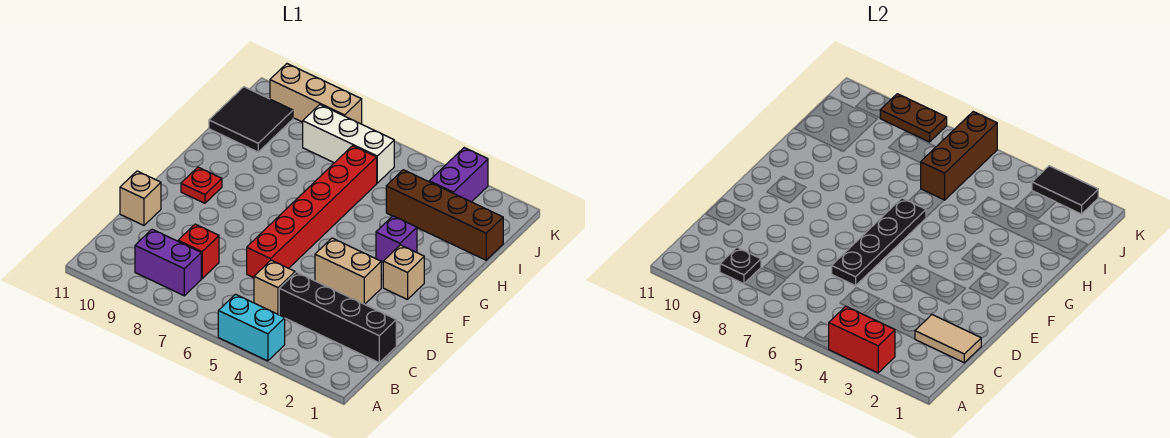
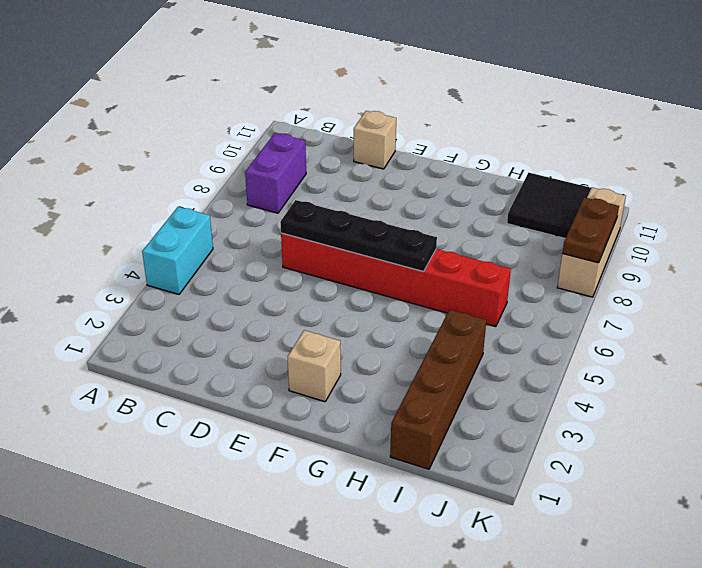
none -> black brick C1:C4 level 1
none -> tan brick C5 level 1
none -> red brick C8 level 1

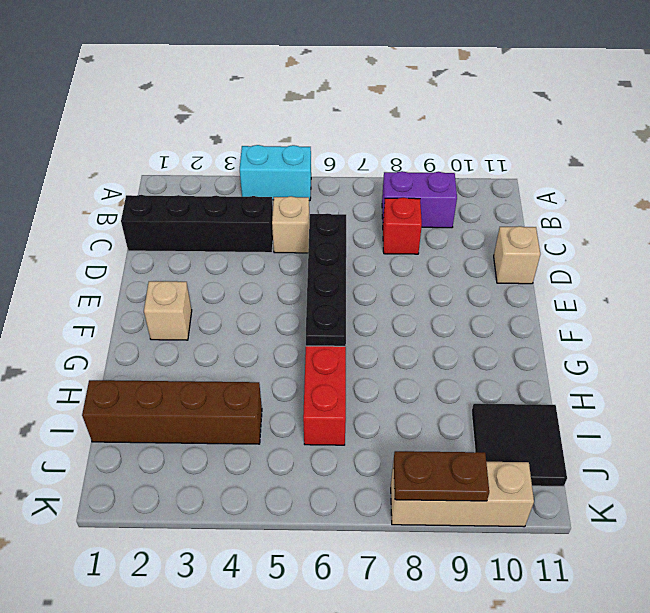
none -> tan brick E3:E4 level 1
none -> red plate F10 level 1
none -> purple brick G3 level 1

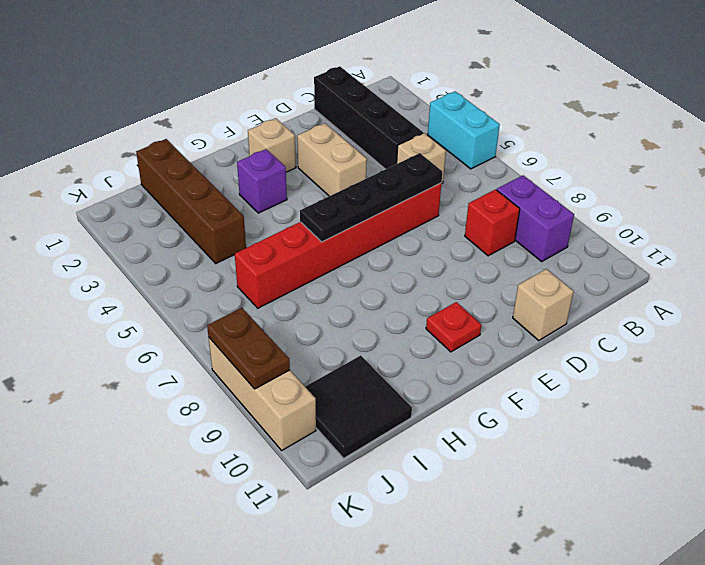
none -> purple brick J3:K3 level 1
none -> white brick J6:J8 level 1
none -> red brick A3:A4 level 2

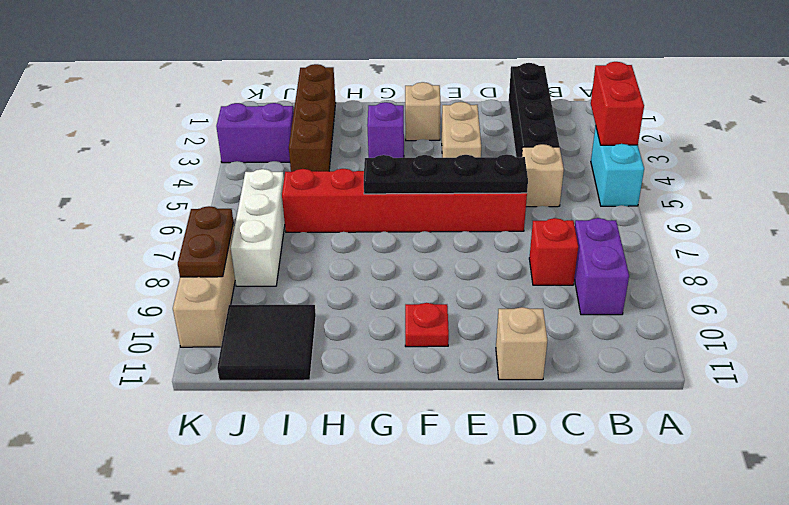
none -> black plate B9 level 2
none -> tan tile C1:C2 level 2
none -> brown brick I6:K6 level 2

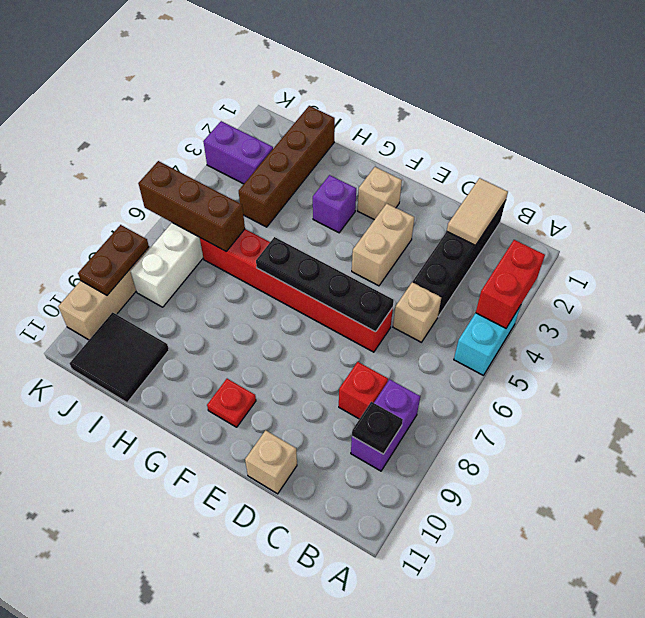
none -> black tile K2:K3 level 2

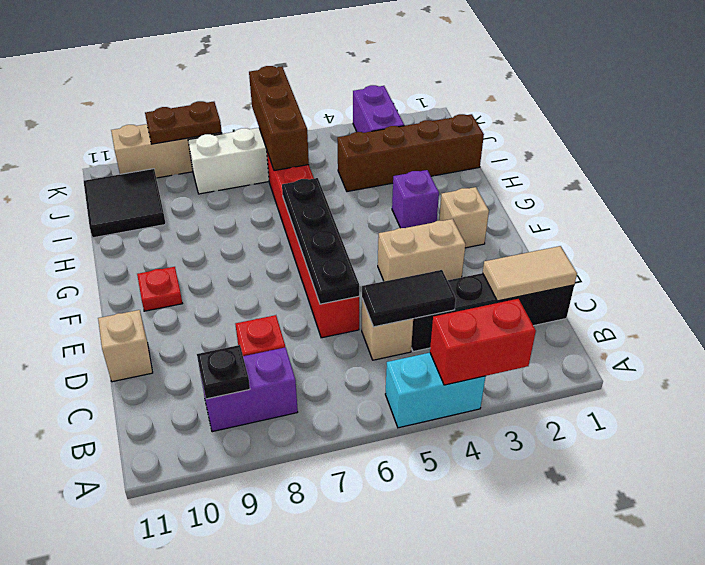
black tile C4:C5 level 2 -> black tile K2:K3 level 2

